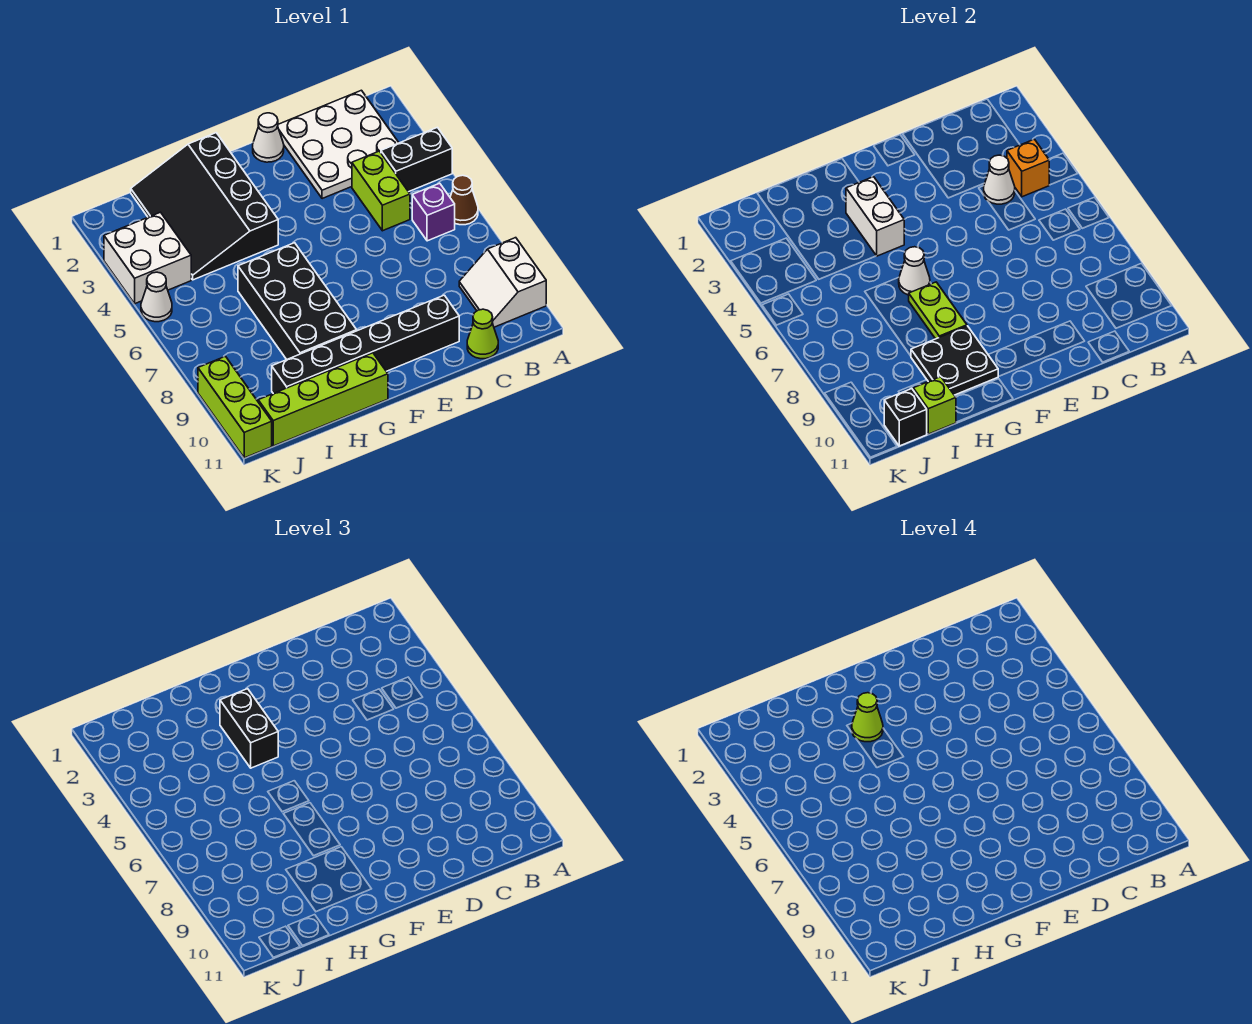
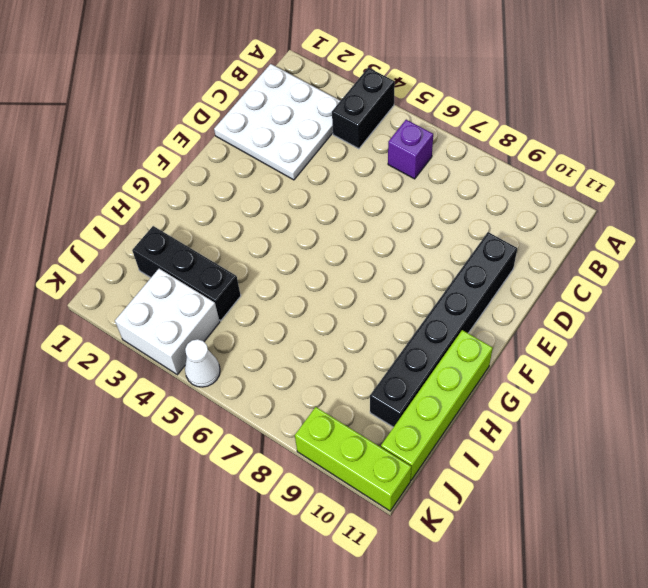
black brick I2:I4 level 1 -> black slope G1:I4 level 1 top G
none -> brown cone A6 level 1
none -> white slope A9:B10 level 1 top A
none -> lime brick C4:C5 level 1

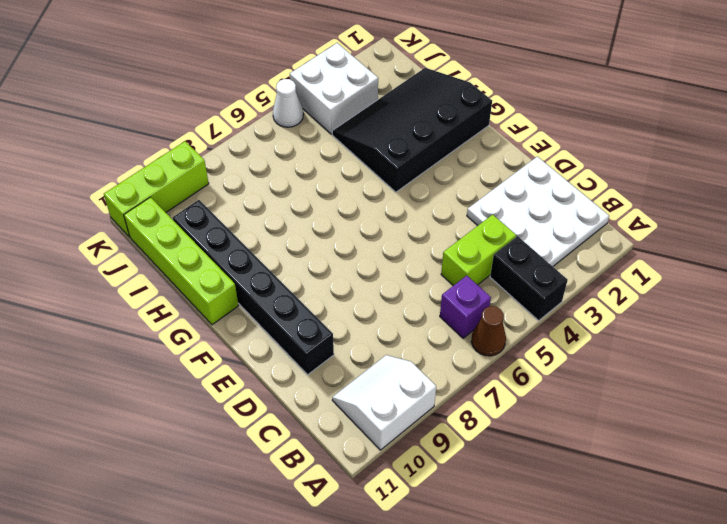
none -> lime cone C11 level 1
none -> white cone E1 level 1
none -> black brick G6:H9 level 1

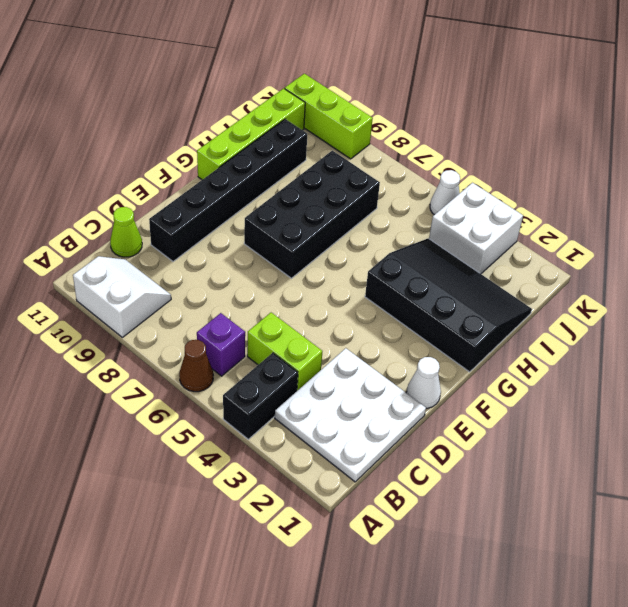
black brick F7:I8 level 1 -> black brick G6:H9 level 1
none -> orange brick B4 level 2
none -> white cone C4 level 2
none -> white brick G3:G4 level 2

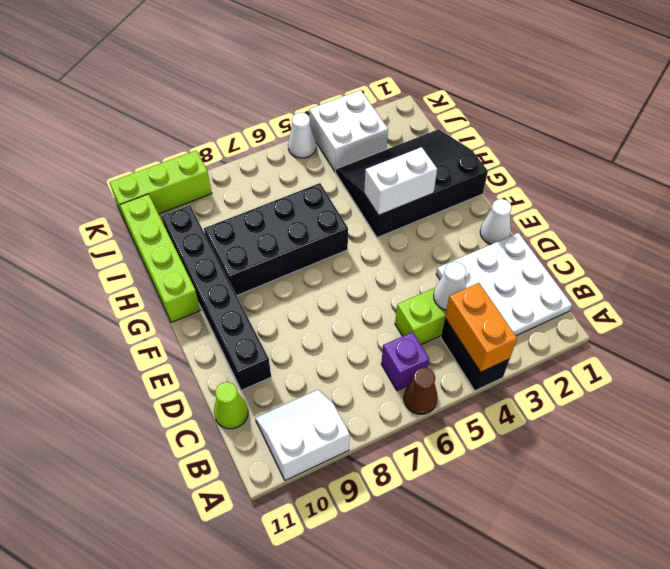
orange brick A4:B4 level 2 -> orange brick B4 level 2
none -> white cone G6 level 2
none -> lime plate G7:G8 level 2
none -> black plate G9:H10 level 2

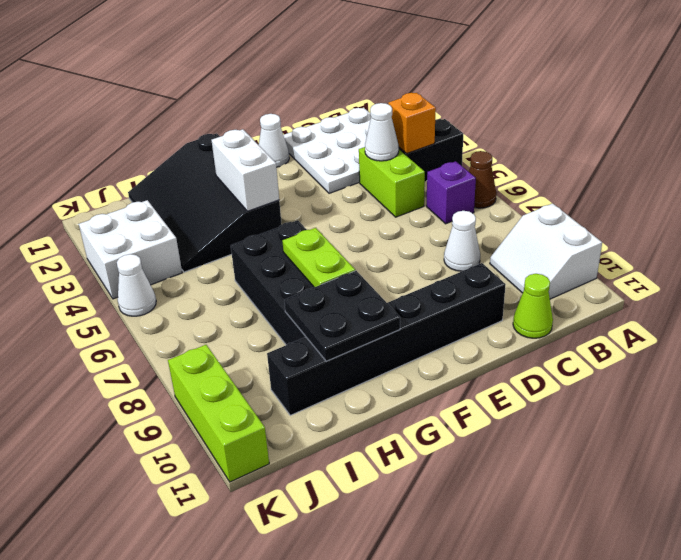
white cone C8 level 1 -> white cone G6 level 2
none -> lime brick G11:J11 level 1
none -> lime brick I11 level 2
none -> black brick J11 level 2

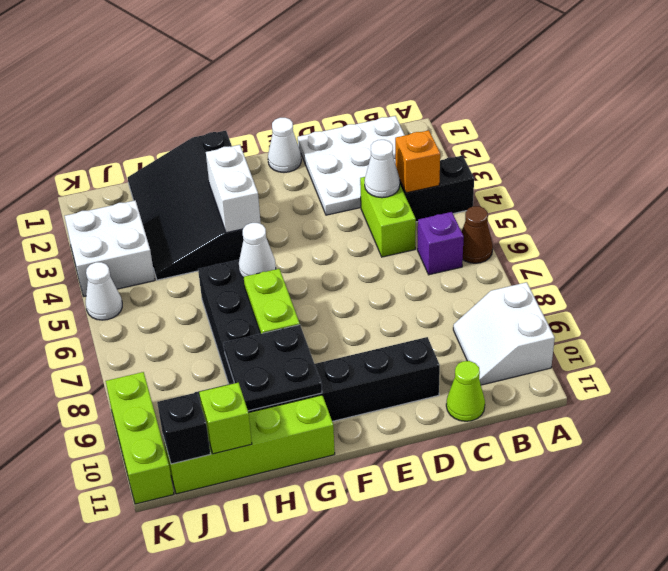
none -> black brick G3:G4 level 3
none -> lime cone G3 level 4

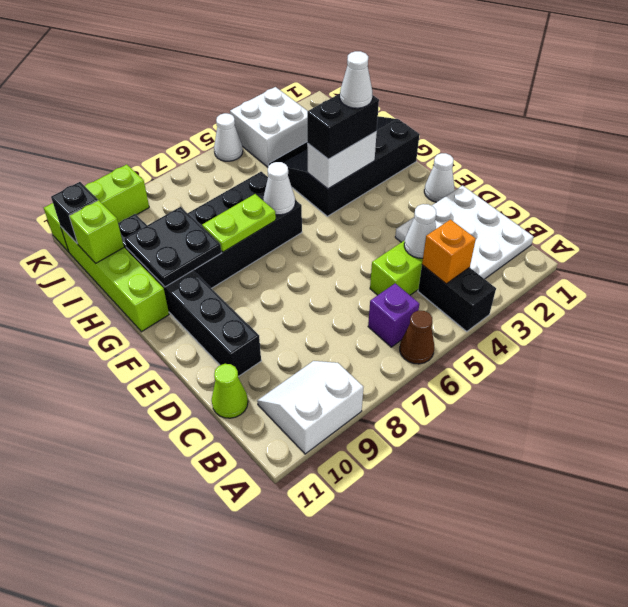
white cone G3 level 4 -> lime cone G3 level 4

